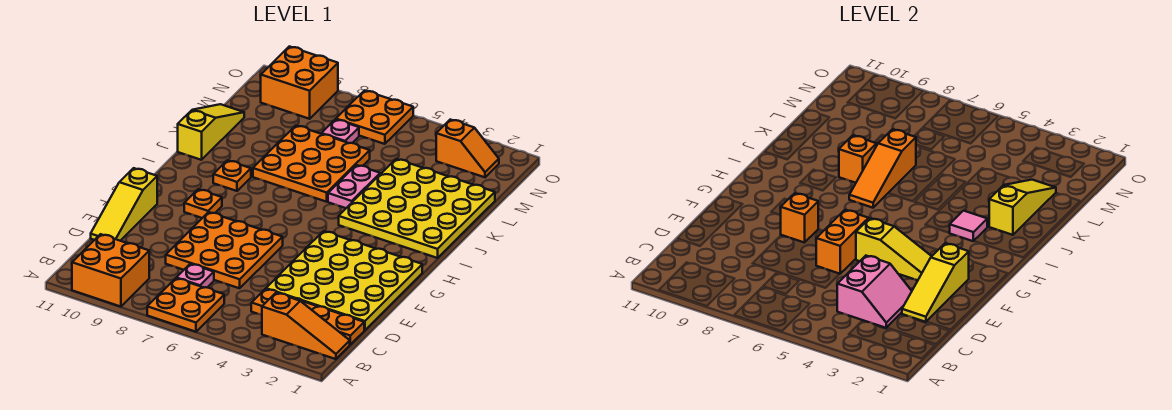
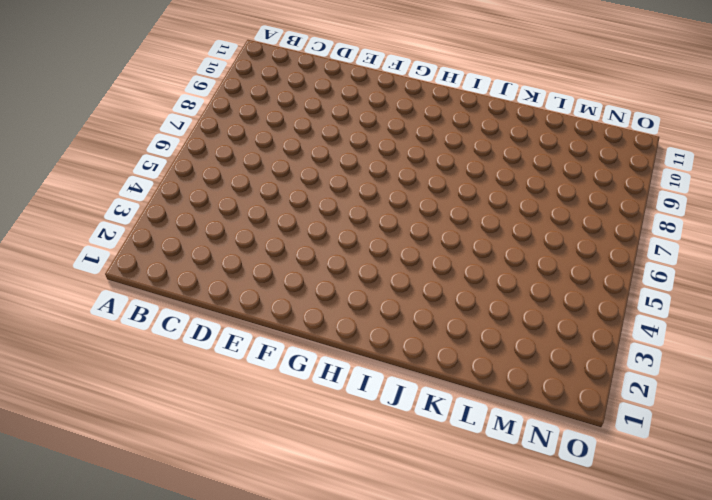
none -> orange plate A6:B7 level 1
none -> orange brick A9:B10 level 1
none -> orange slope B1:B3 level 1 top 3

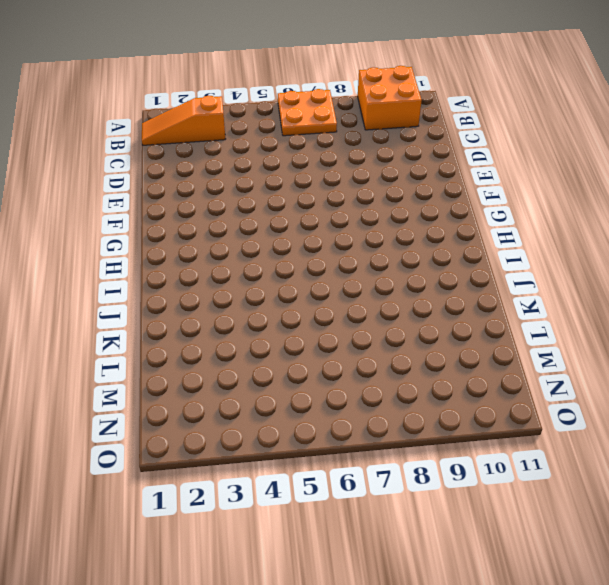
none -> orange plate C1:C4 level 1
none -> pink plate C7 level 1
none -> yellow plate D1:G4 level 1

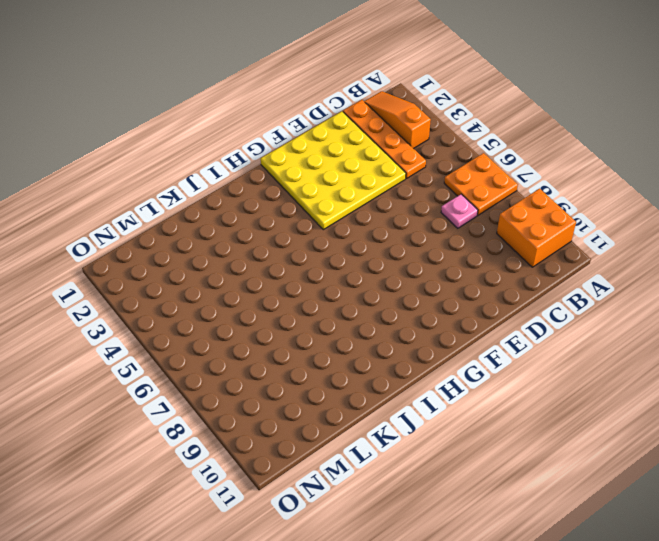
none -> orange plate D6:F8 level 1
none -> yellow slope D11:F11 level 1 top F
none -> orange plate G9 level 1

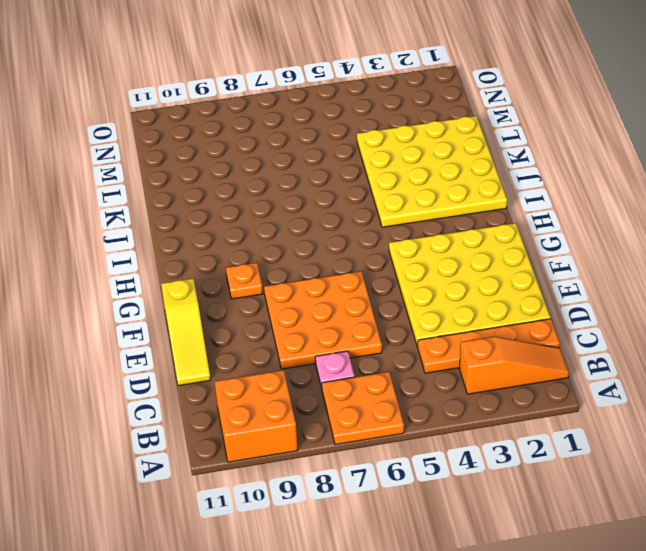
none -> orange plate I9 level 1
none -> pink plate J5:K5 level 1
none -> orange plate J6:L8 level 1

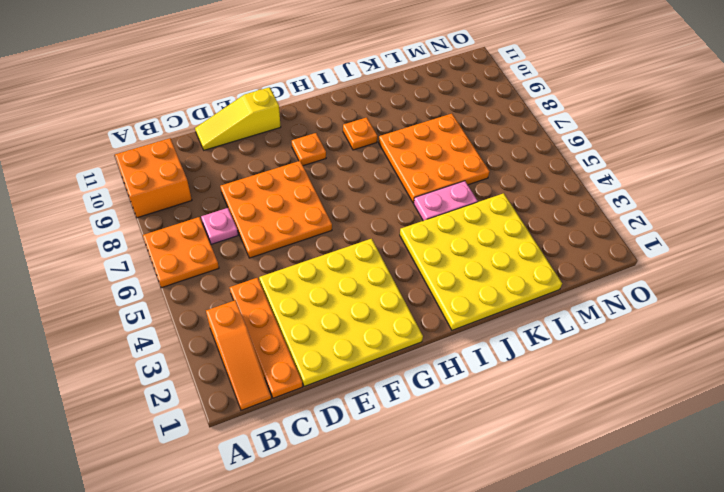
none -> yellow slope J11:L11 level 1 top J
none -> pink plate M7 level 1
none -> orange slope N2:N3 level 1 top 3

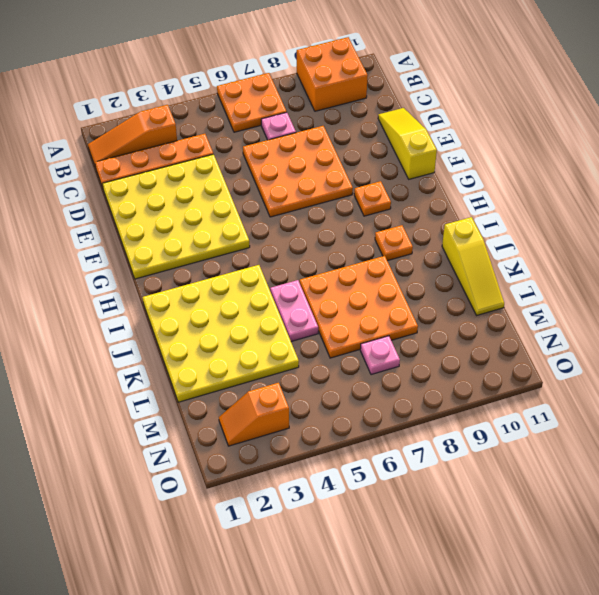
none -> orange plate N6:O7 level 1
none -> orange brick N9:O10 level 1
none -> pink slope C3:D4 level 2 top 4

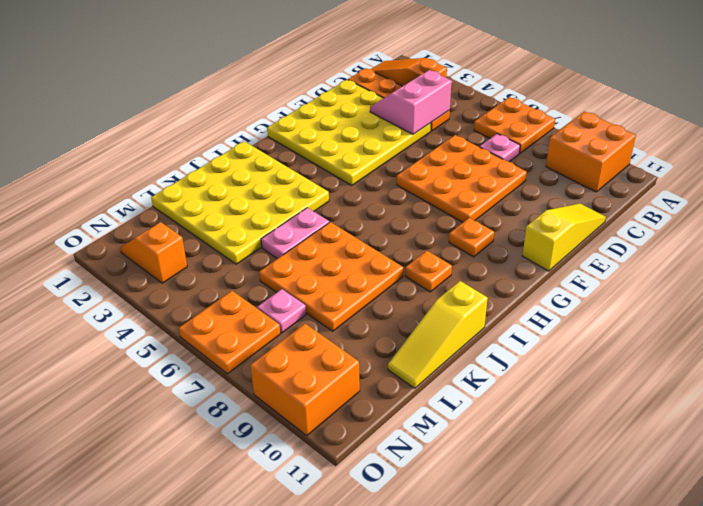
none -> yellow slope D2:F2 level 2 top F
none -> orange brick E6:F6 level 2
none -> yellow slope F3:F5 level 2 top 5

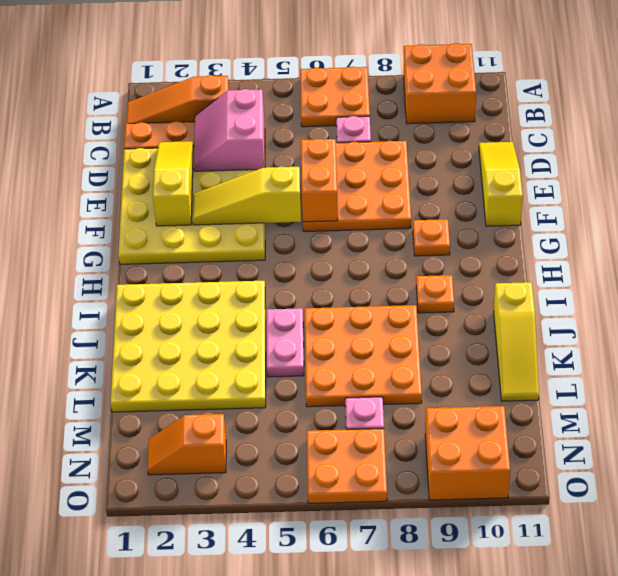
none -> orange brick F8 level 2
none -> pink tile I3 level 2
none -> orange slope I7:K7 level 2 top K

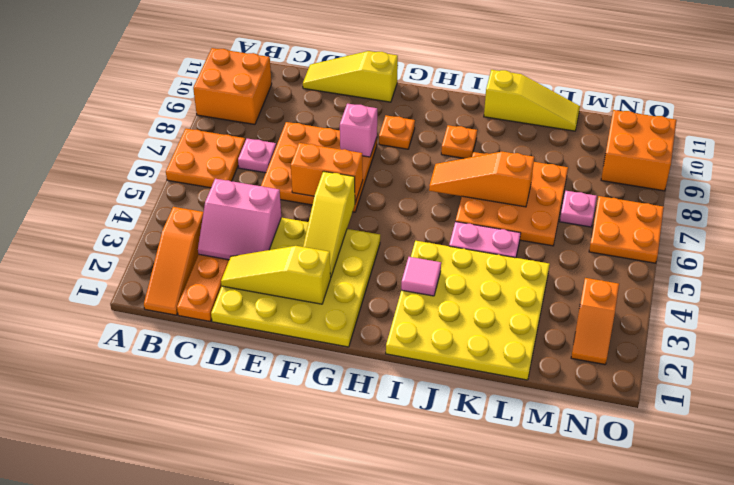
pink brick F8 level 2 -> orange brick F8 level 2
none -> yellow slope J2:L2 level 2 top J
none -> orange brick J8 level 2

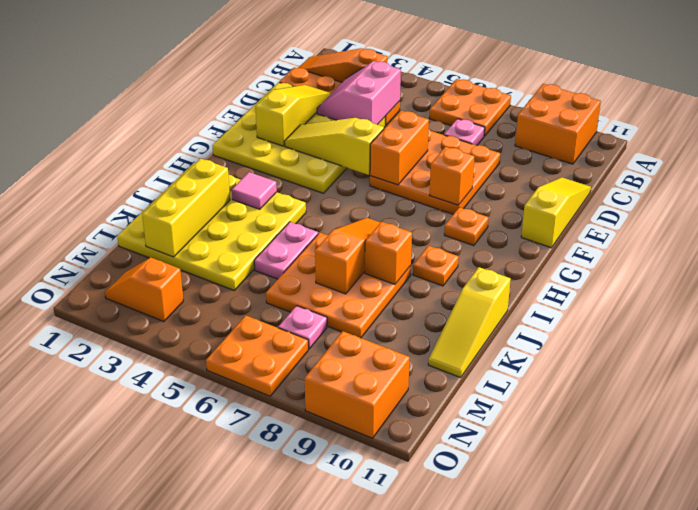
yellow brick J2:L2 level 2 -> yellow slope J2:L2 level 2 top J

